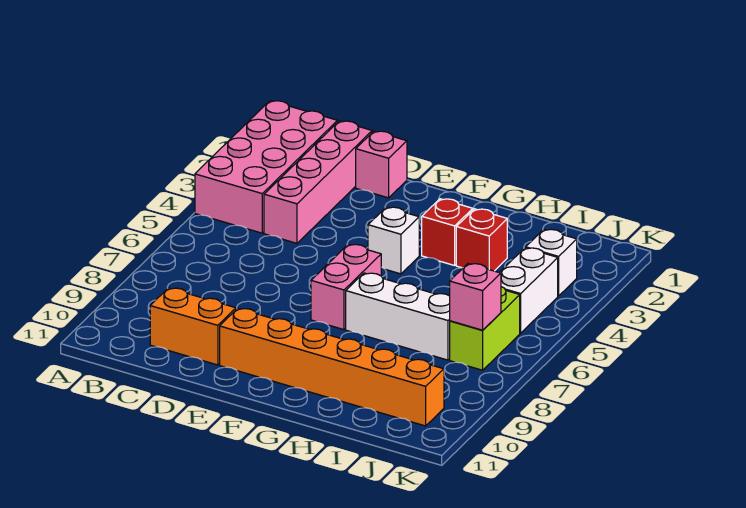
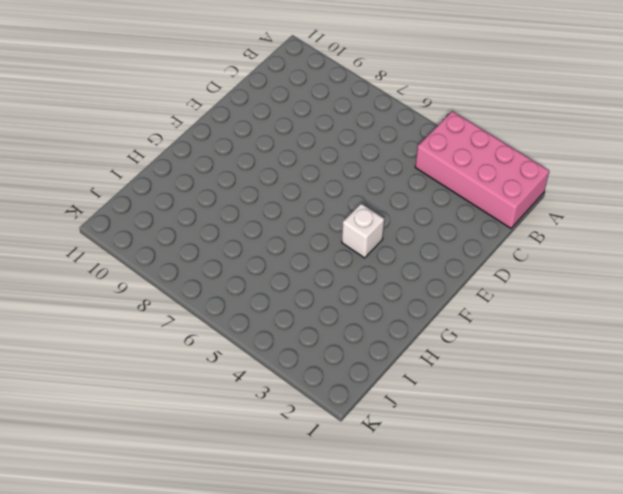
none -> pink brick C1:C4 level 1
none -> orange brick C10:D10 level 1
none -> pink brick D1 level 1

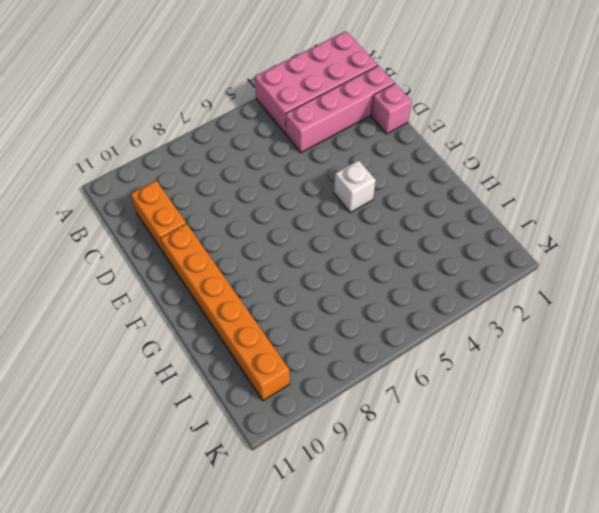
none -> pink brick F6:F7 level 1
none -> red brick G3 level 1
none -> white brick G7:I7 level 1

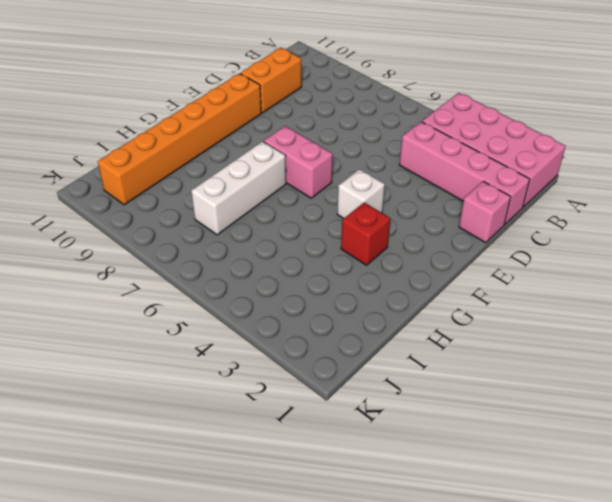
none -> red brick H3 level 1
none -> white brick J3 level 1
none -> white brick J4:J5 level 1

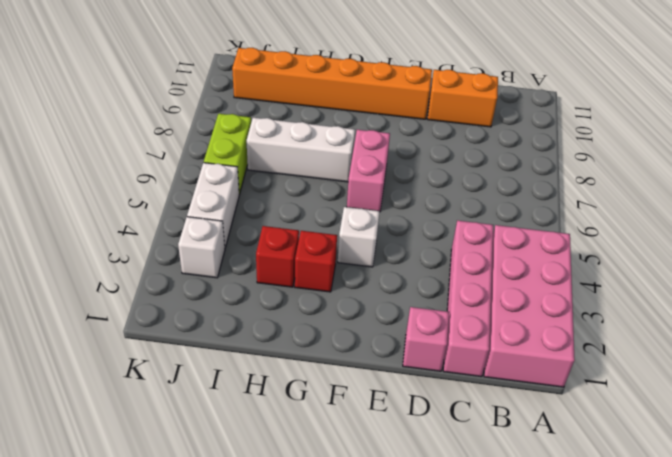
none -> pink brick J7 level 2

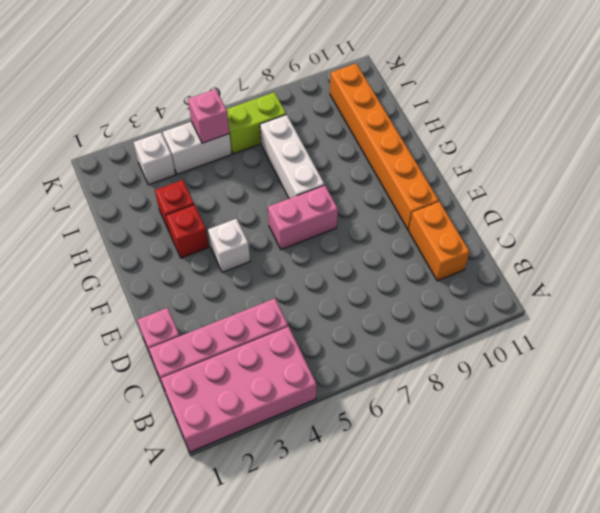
pink brick J5 level 2 -> pink brick J7 level 2

